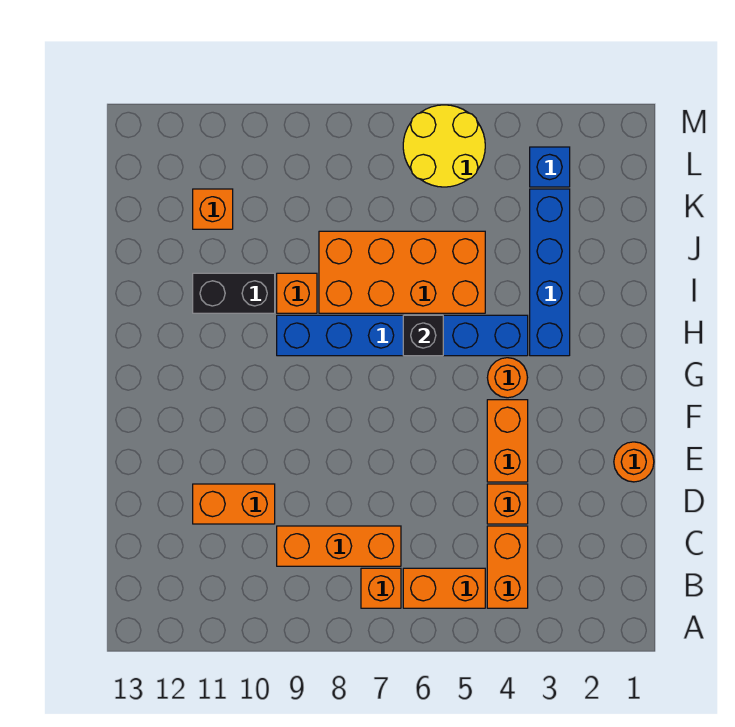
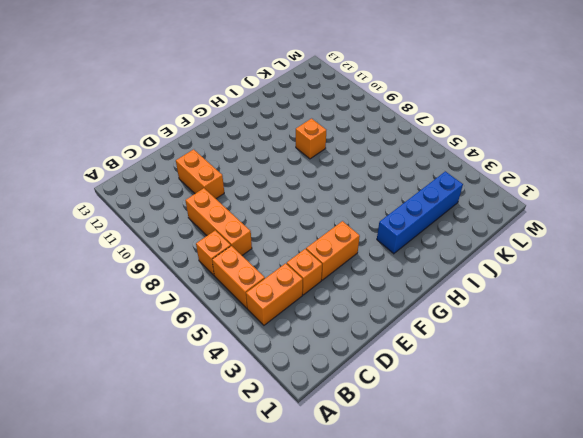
none -> orange round brick E1 level 1
none -> orange round brick G4 level 1
none -> blue brick H4:H9 level 1

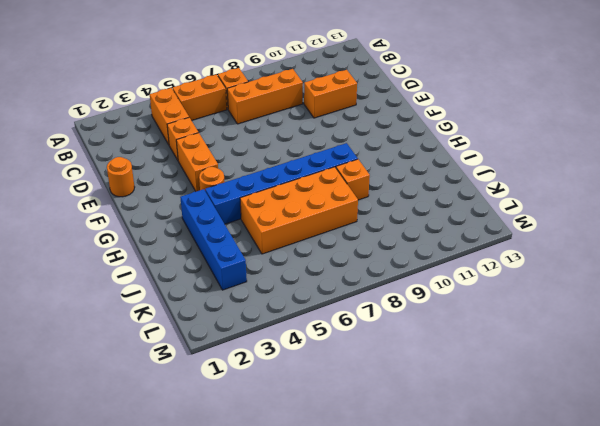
none -> black brick I10:I11 level 1
none -> orange brick K11 level 1
none -> blue brick L3 level 1

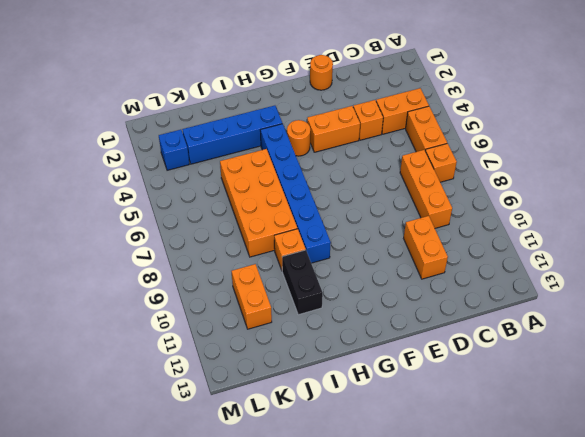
orange brick K10:K11 level 1 -> orange brick K11 level 1
none -> yellow round brick L5:M6 level 1
none -> black brick H6 level 2

